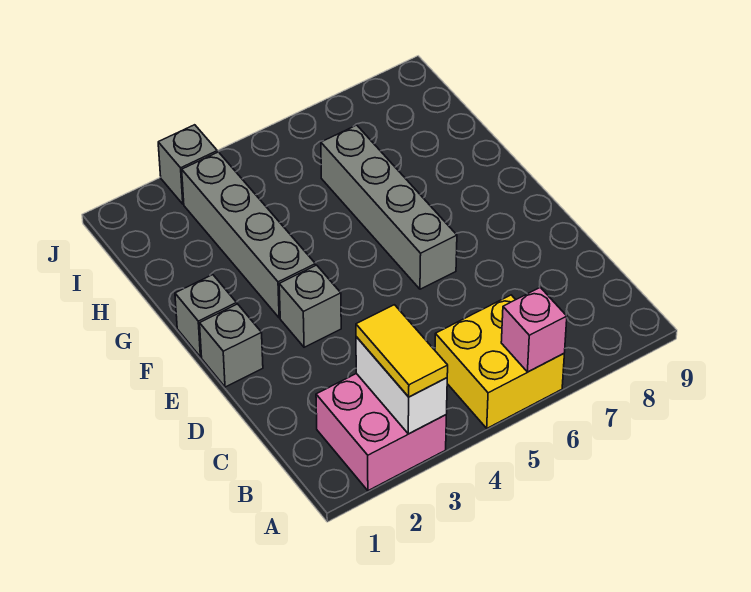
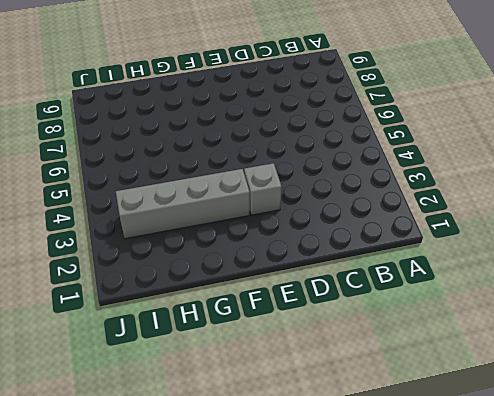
none -> pink brick A2:B3 level 1
none -> yellow brick A5:B6 level 1

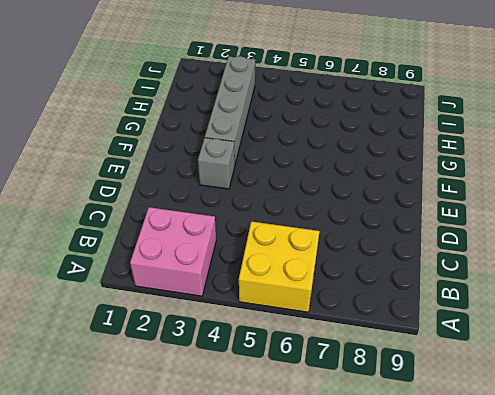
none -> grey brick E1 level 1
none -> grey brick E6:H6 level 1

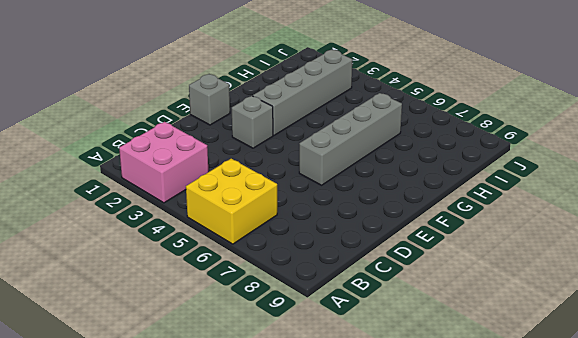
none -> grey brick F1 level 1
none -> grey brick J3 level 1

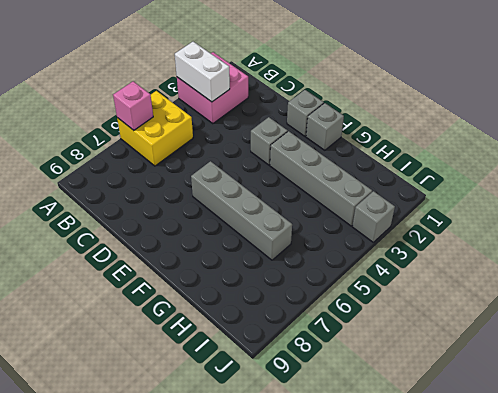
none -> yellow tile A3:B3 level 3

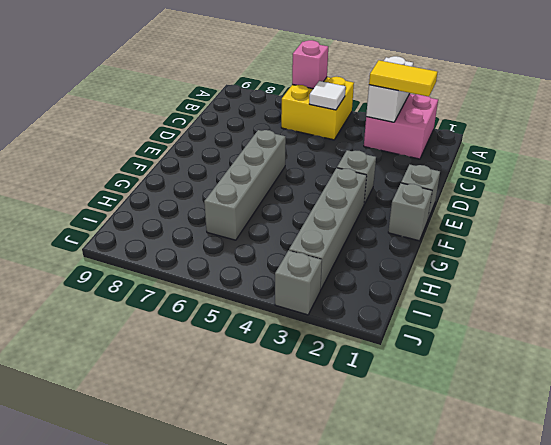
yellow tile B2:B3 level 3 -> yellow tile A3:B3 level 3
white tile B5 level 2 -> none

